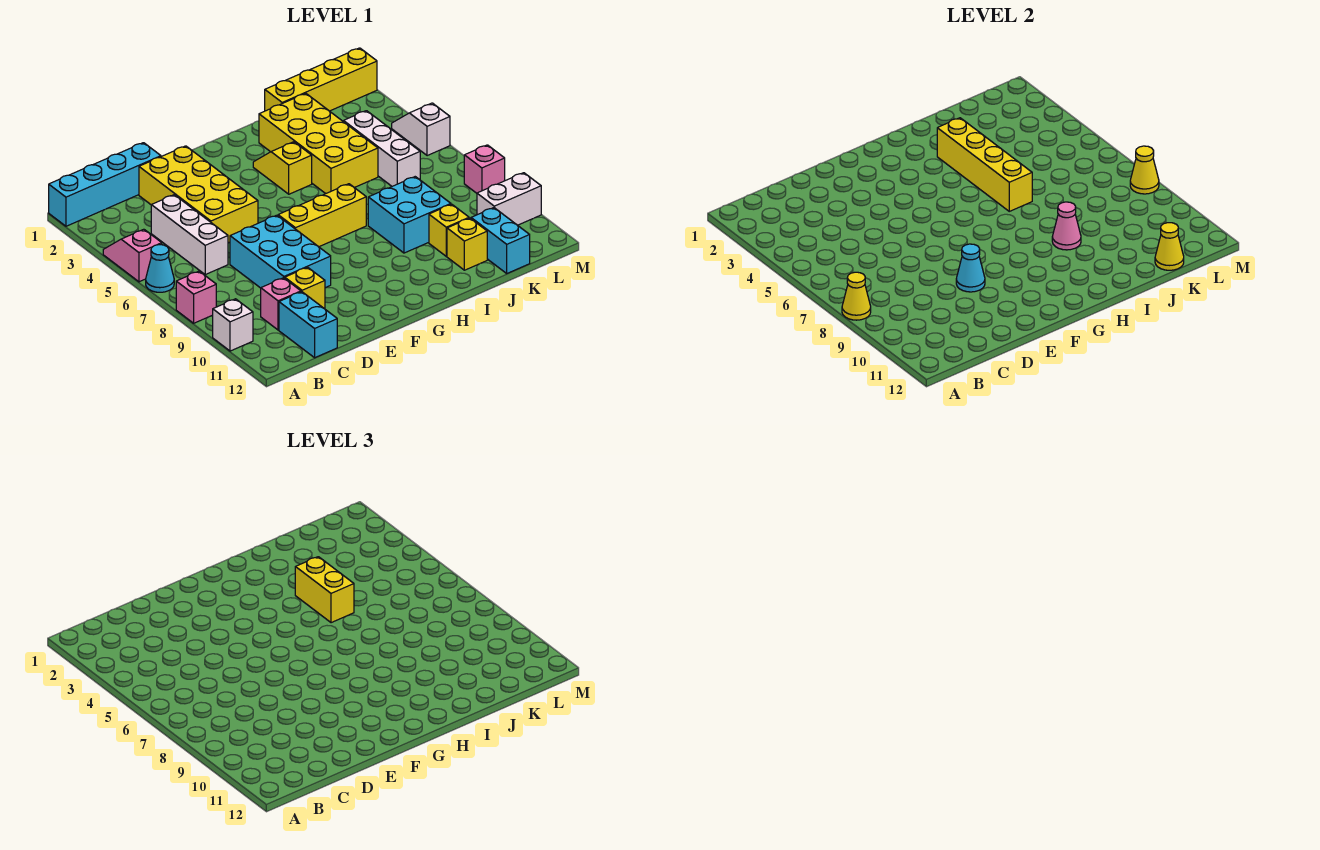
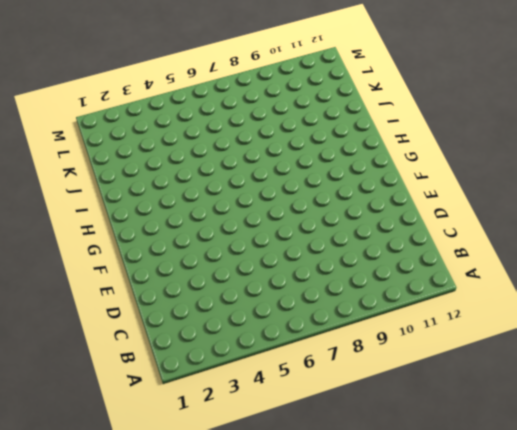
none -> cyan brick A1:D1 level 1
none -> pink slope A4:A5 level 1 top 5
none -> cyan cone A6 level 1
none -> pink brick A8 level 1

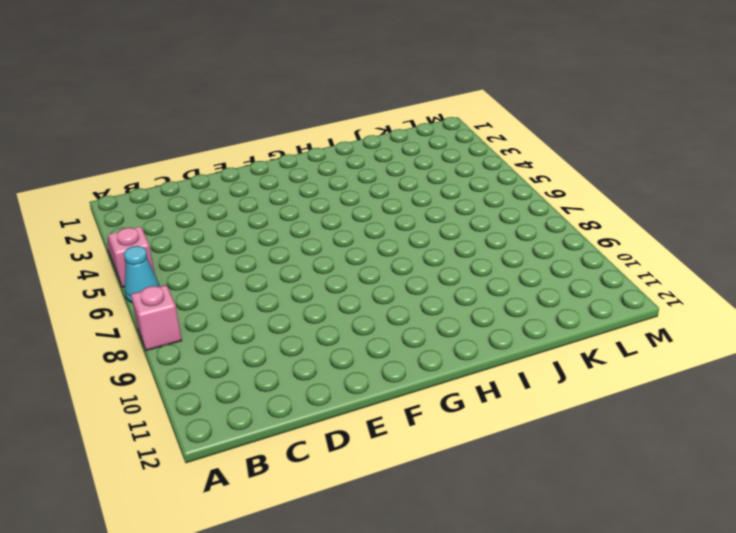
none -> cyan brick A1:D1 level 1
none -> white brick A10 level 1
none -> white brick C4:C6 level 1
none -> pink brick C10 level 1

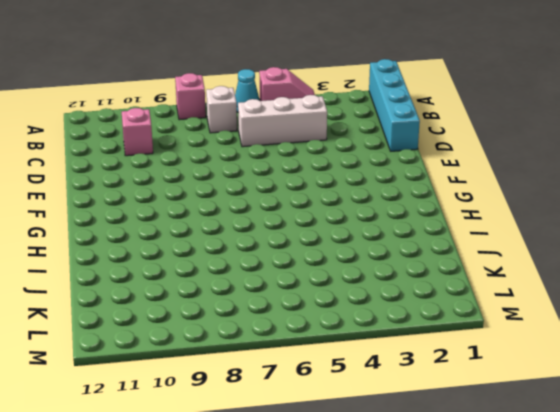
white brick B7 level 1 -> white brick A10 level 1
none -> cyan brick C11:C12 level 1
none -> yellow brick D2:E5 level 1
none -> cyan brick D7:E9 level 1
none -> yellow brick D10 level 1

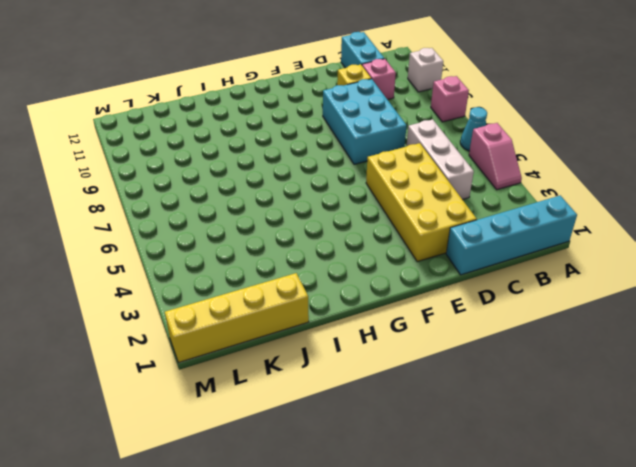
none -> yellow brick F7:H7 level 1
none -> yellow slope H3:H4 level 1 top 4
none -> yellow brick I2:J5 level 1
none -> cyan brick I8:J9 level 1

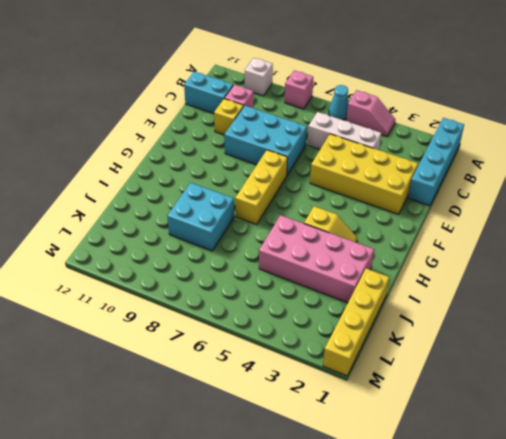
pink brick I2:J5 level 1 -> yellow brick I2:J5 level 1
none -> yellow brick J10 level 1
none -> yellow brick J11 level 1
none -> white brick K4:K6 level 1
none -> cyan brick K11:K12 level 1

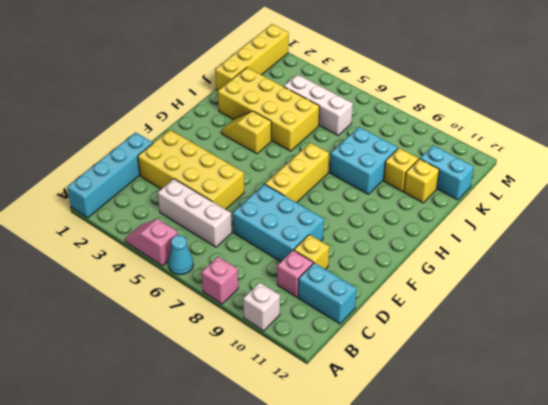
none -> white brick L10:M10 level 1
none -> white slope M4:M5 level 1 top 5
none -> pink brick M8 level 1
none -> yellow cone A8 level 2

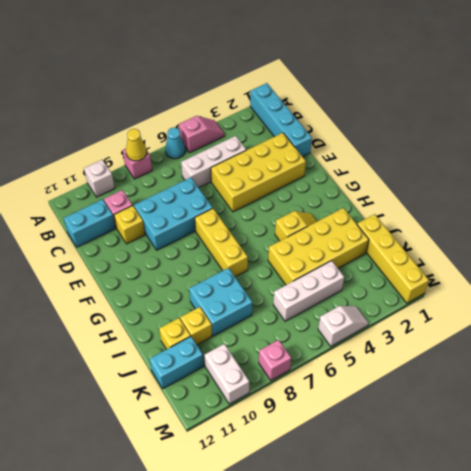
none -> cyan cone E9 level 2
none -> yellow brick I3:I6 level 2
none -> pink cone I9 level 2
none -> yellow cone K12 level 2

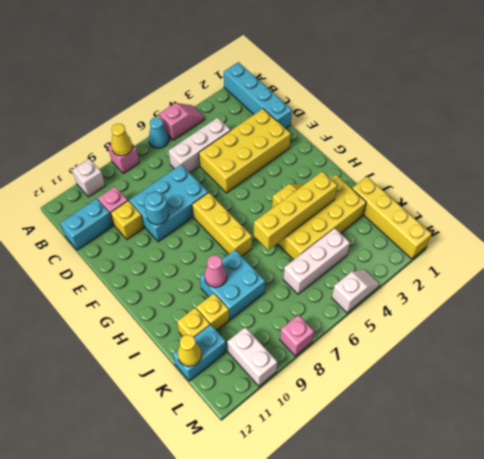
cyan round brick E9 level 2 -> cyan cone E9 level 2
none -> yellow cone M8 level 2
none -> yellow brick I4:I5 level 3

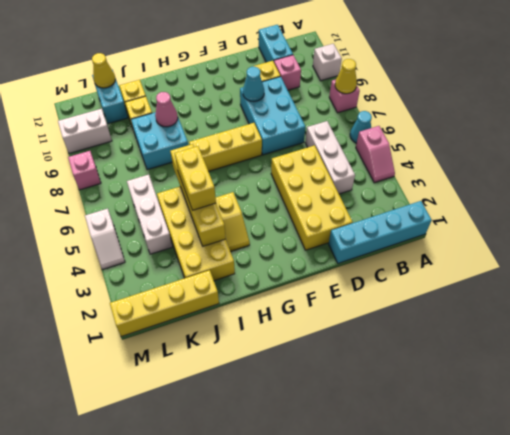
none -> yellow cone M8 level 2

